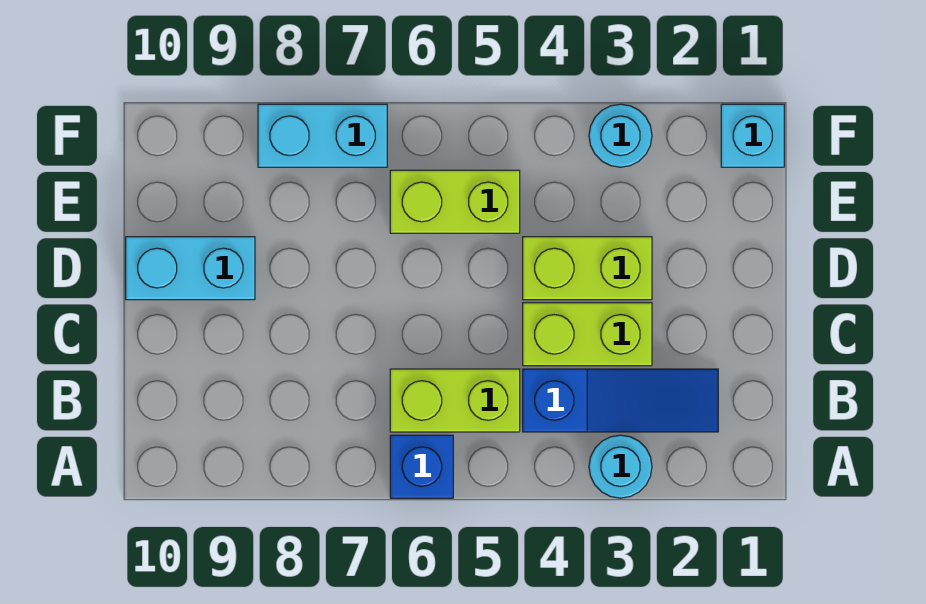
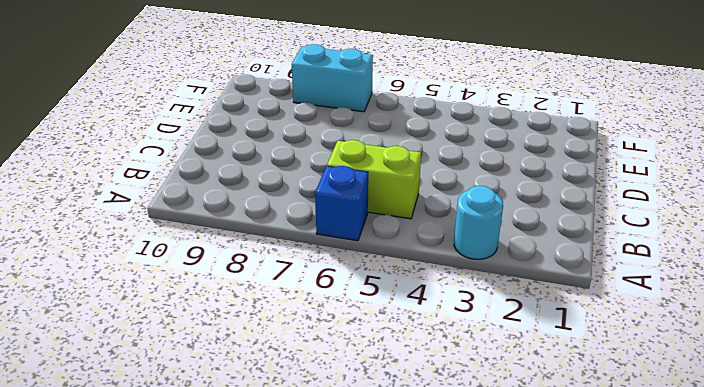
none -> blue slope B2:B4 level 1 top 4
none -> lime brick C3:C4 level 1

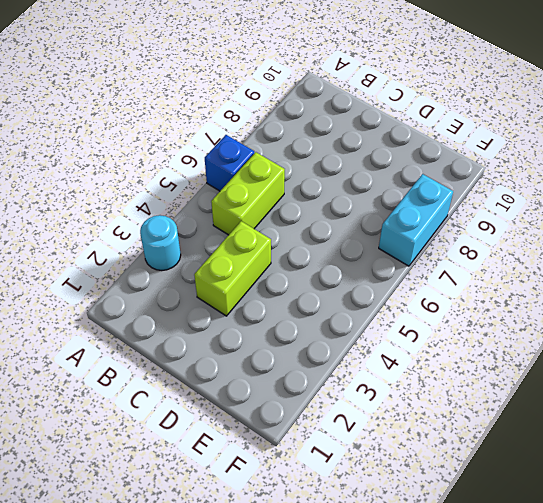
none -> blue slope B2:B4 level 1 top 4
none -> lime brick D3:D4 level 1

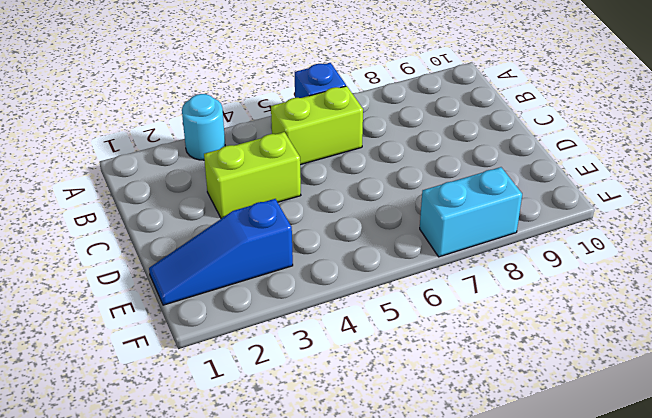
blue slope E1:E3 level 1 top 3 -> blue slope B2:B4 level 1 top 4
none -> lime brick D3:D4 level 1
none -> cyan brick D9:D10 level 1

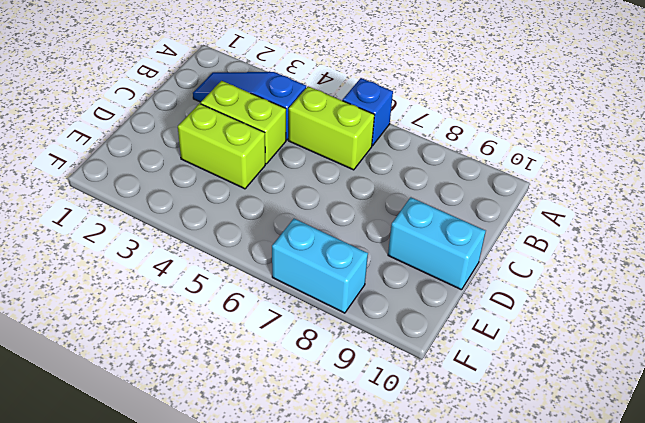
none -> cyan round brick A3 level 1
none -> lime brick E5:E6 level 1

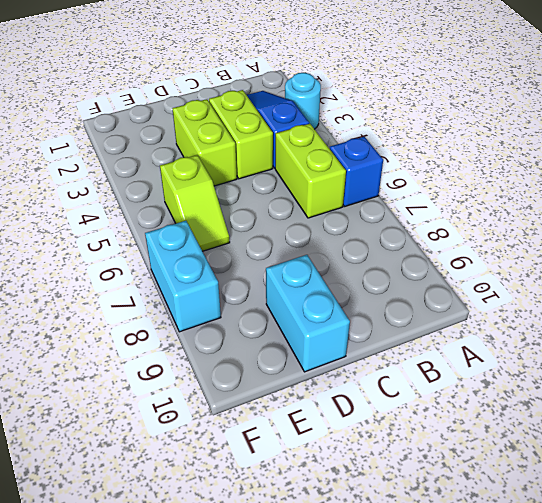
lime slope E5:E6 level 1 top 5 -> lime brick E5:E6 level 1
none -> cyan brick F1 level 1
none -> cyan round brick F3 level 1

